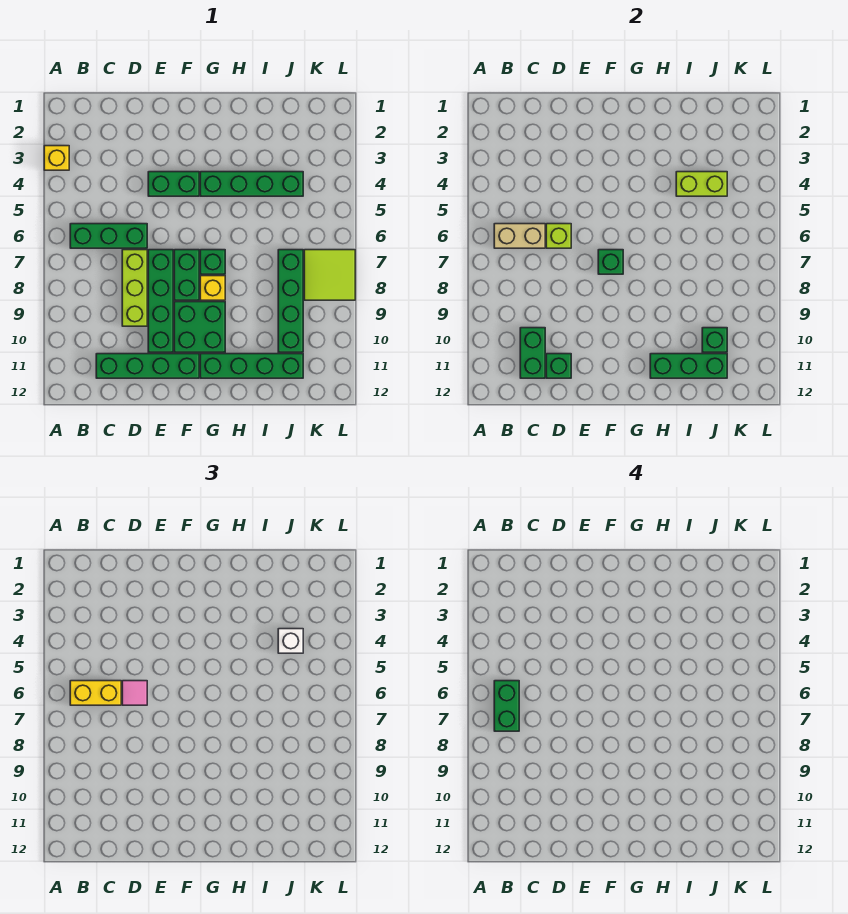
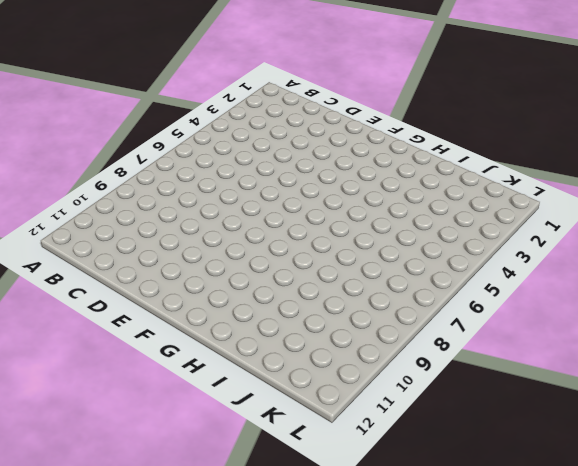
none -> yellow brick A3 level 1
none -> green brick B6:D6 level 1
none -> green brick C11:F11 level 1

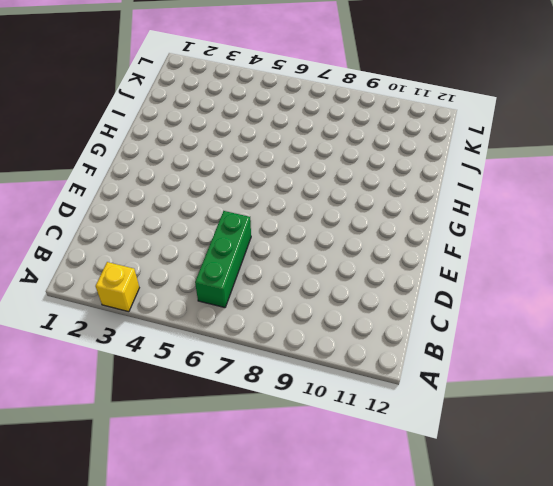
none -> green brick C11:F11 level 1
none -> lime brick D7:D9 level 1
none -> green brick E4:F4 level 1

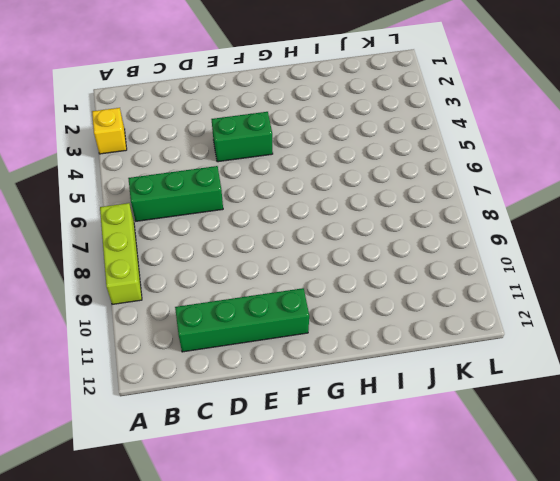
lime brick A7:A9 level 1 -> lime brick D7:D9 level 1
none -> green brick E7:E10 level 1
none -> green brick F7:F8 level 1
none -> green brick F9:G10 level 1

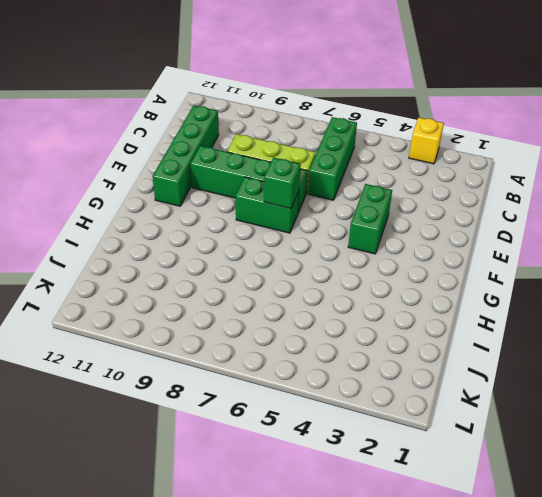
none -> green brick F9:G10 level 1
none -> green brick G4:J4 level 1
none -> green brick G7 level 1

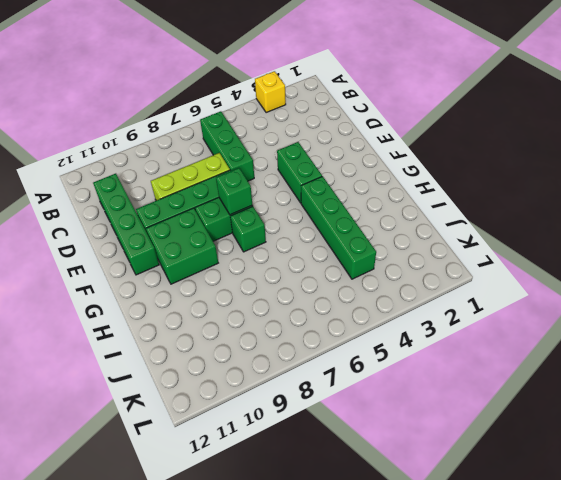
none -> yellow brick G8 level 1
none -> green brick G11:J11 level 1
none -> green brick J7:J10 level 1

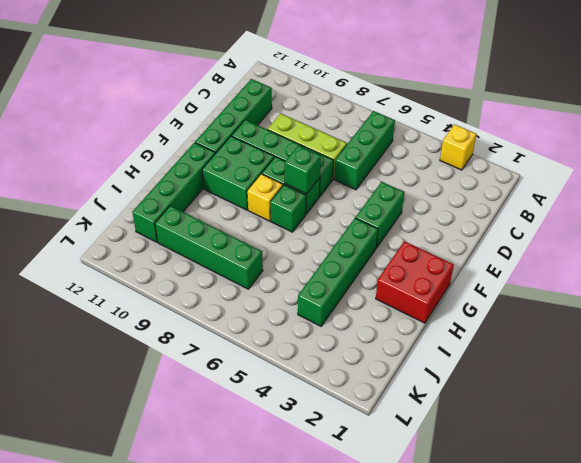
red brick G1:H2 level 1 -> none
none -> lime tile K7:L8 level 1
none -> tan brick B6:C6 level 2
none -> green brick C10:C11 level 2

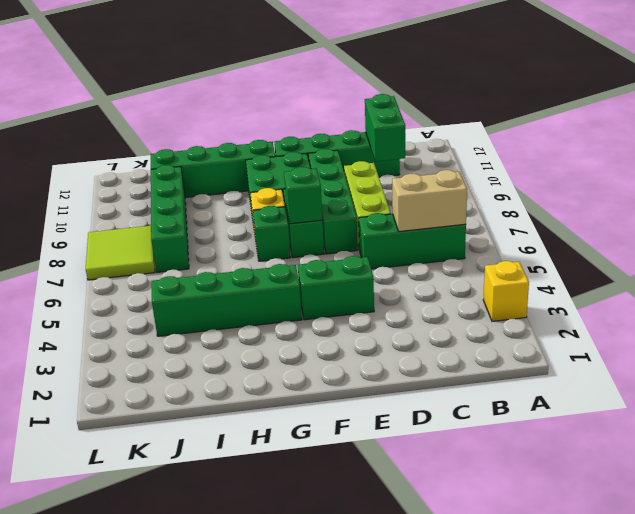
none -> lime brick D6 level 2
none -> green brick D11 level 2
none -> green brick H11:J11 level 2

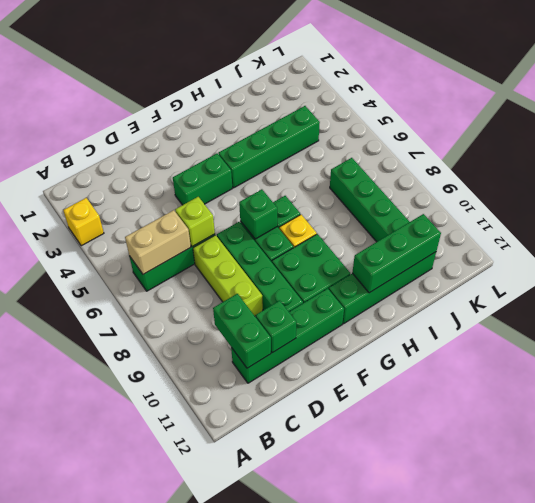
none -> lime tile K7:L8 level 1
none -> lime brick I4:J4 level 2
none -> green brick J10 level 2

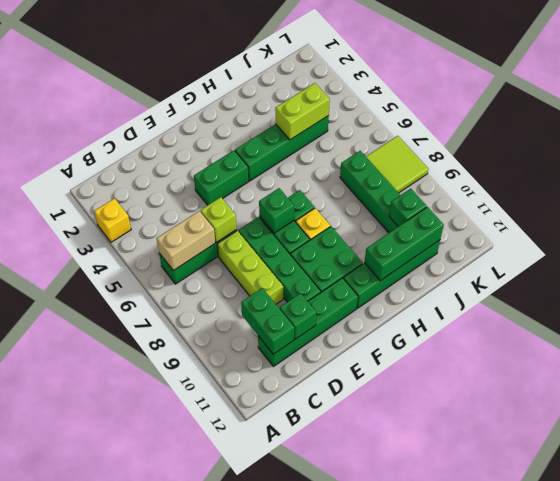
none -> yellow brick B6:C6 level 3
none -> pink tile D6 level 3
none -> white brick J4 level 3

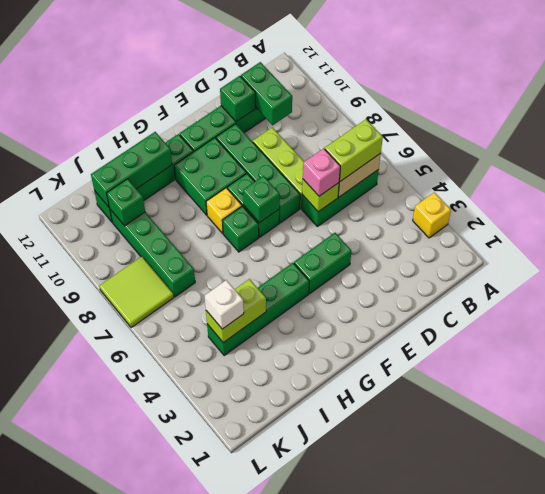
lime brick B6:C6 level 3 -> yellow brick B6:C6 level 3
pink brick D6 level 3 -> pink tile D6 level 3
none -> green brick B6:B7 level 4

